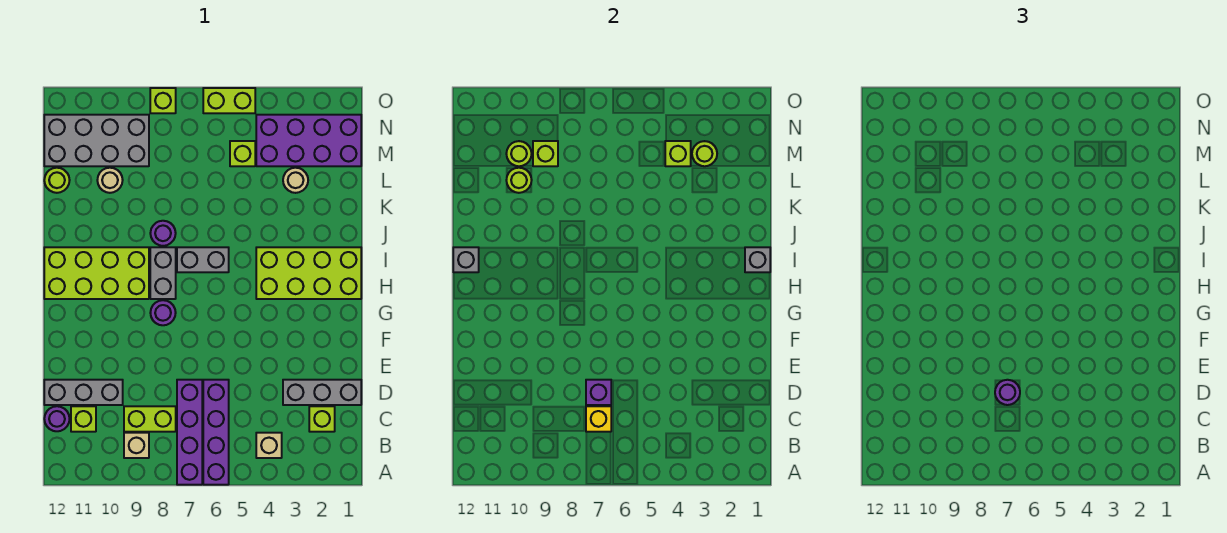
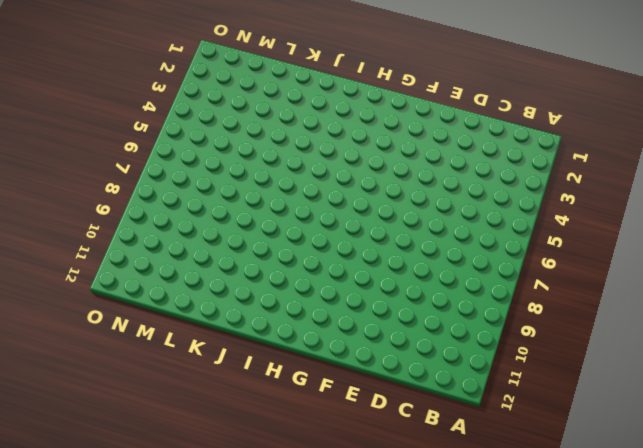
none -> purple brick A6:D6 level 1
none -> purple brick A7:D7 level 1
none -> tan brick B4 level 1
none -> tan brick B9 level 1

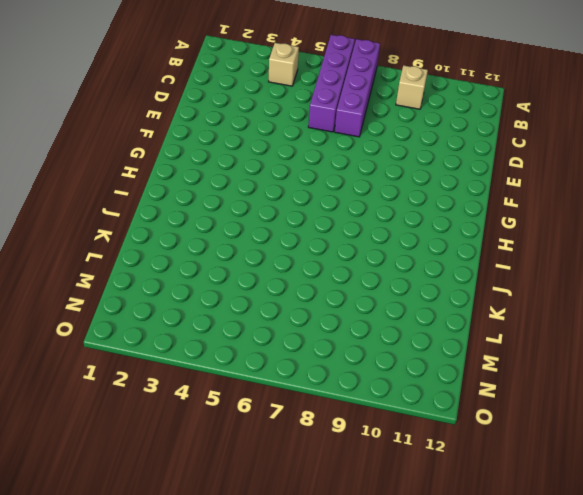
none -> lime brick C2 level 1
none -> lime brick C8:C9 level 1
none -> lime brick C11 level 1
none -> purple round brick C12 level 1

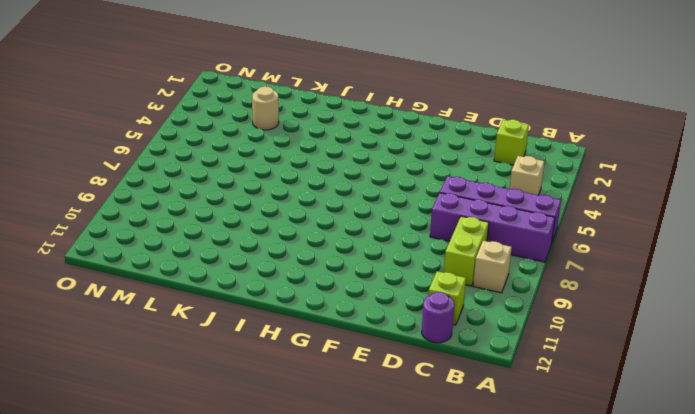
none -> grey brick D1:D3 level 1
none -> grey brick D10:D12 level 1
none -> purple round brick G8 level 1
none -> lime brick H1:I4 level 1

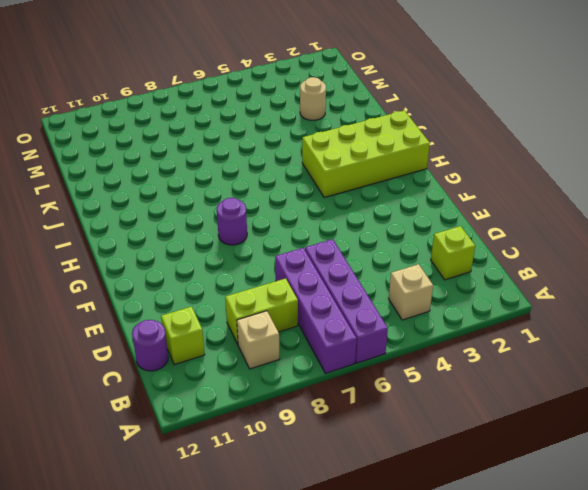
none -> grey brick D1:D3 level 1
none -> grey brick D10:D12 level 1
none -> grey brick H8:I8 level 1
none -> lime brick H9:I12 level 1

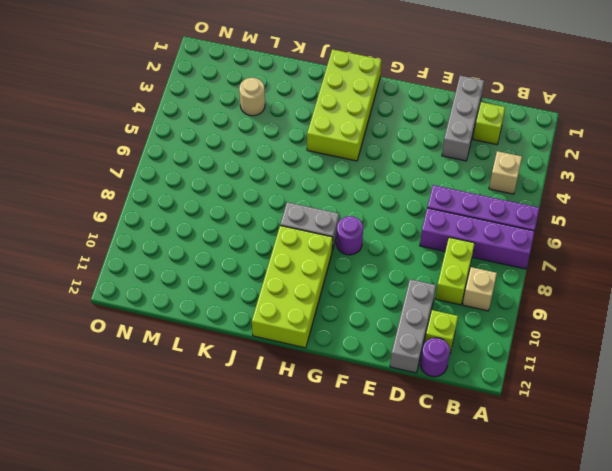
none -> grey brick I6:I7 level 1
none -> purple round brick J8 level 1
none -> tan round brick L10 level 1
none -> lime round brick L12 level 1

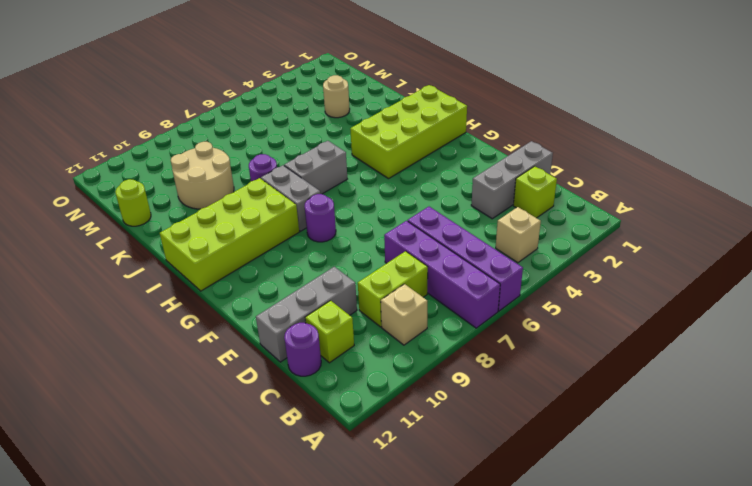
tan round brick K9:L10 level 1 -> tan round brick L10 level 1
none -> purple brick M1:N4 level 1
none -> lime brick M5 level 1
none -> grey brick M9:N12 level 1
none -> lime brick O5:O6 level 1

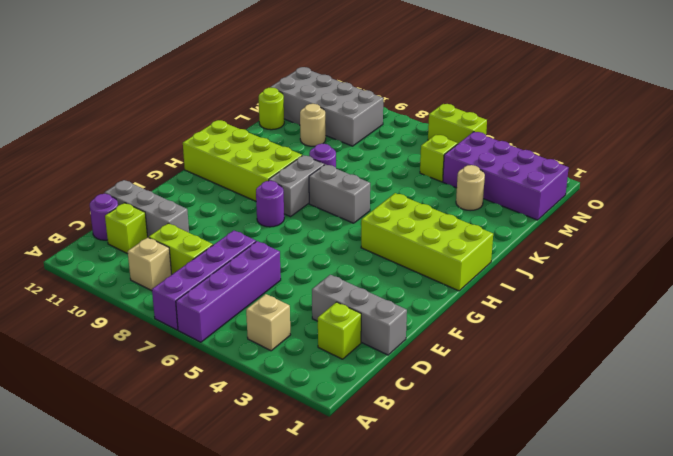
none -> lime brick O8 level 1
none -> yellow brick C7 level 2
none -> purple brick D7 level 2
none -> grey brick I1 level 2

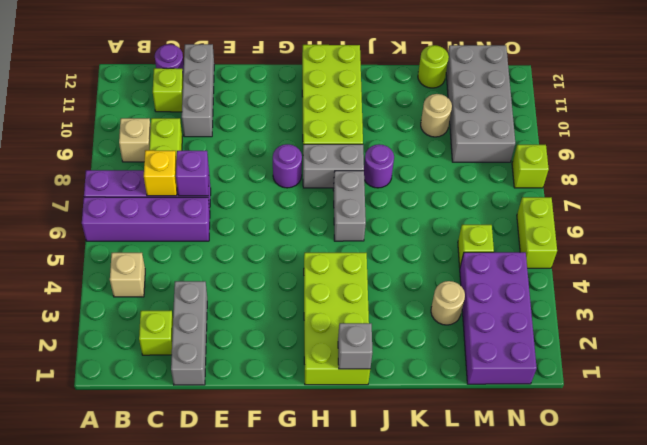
none -> grey brick I12 level 2
none -> lime round brick L10 level 2
none -> lime round brick M3 level 2
none -> lime brick M4 level 2

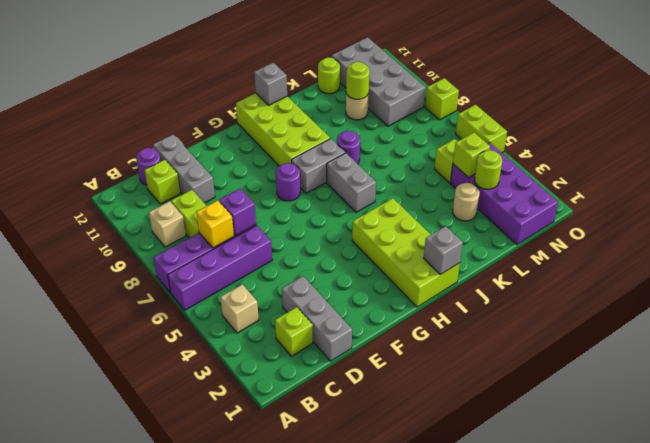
none -> lime brick M9 level 2
none -> lime round brick M10 level 2
none -> purple round brick D7 level 3

